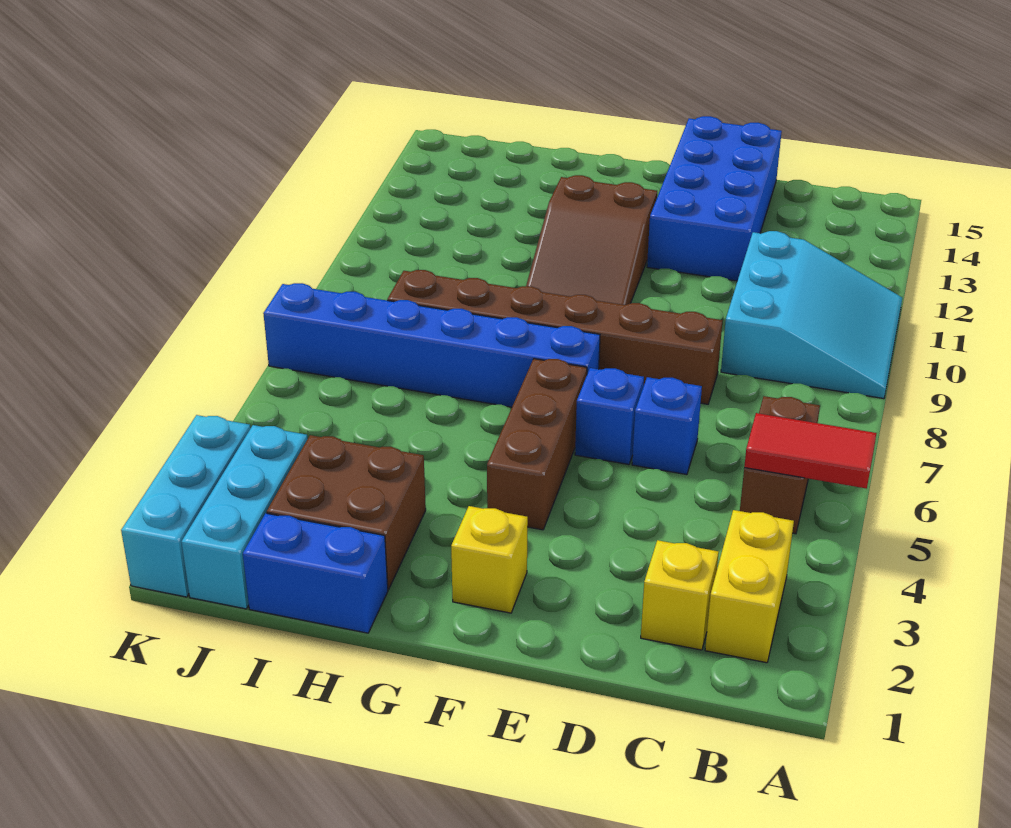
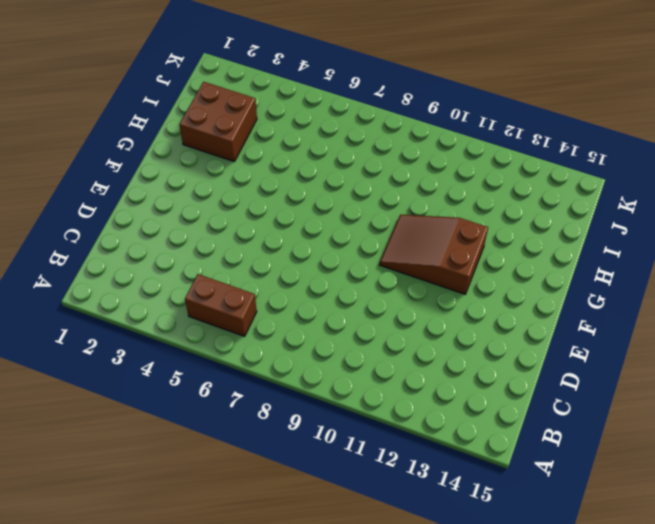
none -> cyan slope A9:C11 level 1 top C
none -> yellow brick B2:B3 level 1
none -> yellow brick C2 level 1

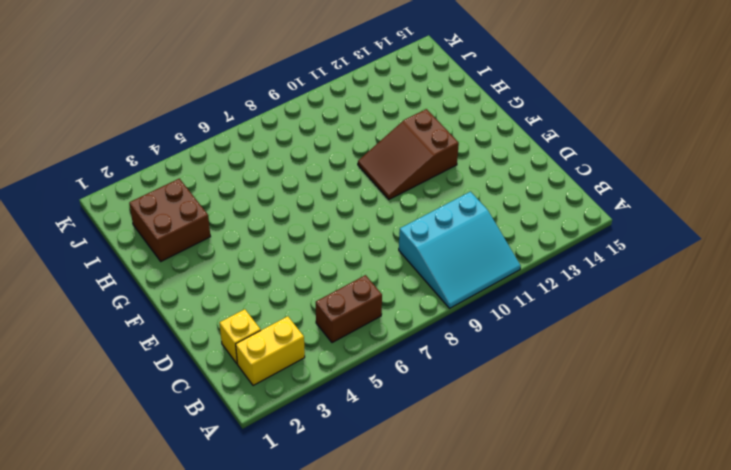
none -> blue brick D6 level 1
none -> brown brick D8:I8 level 1
none -> blue brick D12:E15 level 1

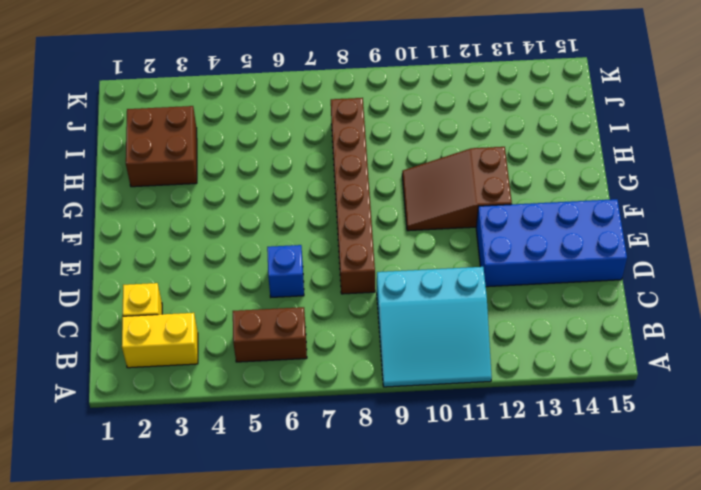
none -> blue brick E6 level 1
none -> yellow brick F2 level 1
none -> brown brick F4:F6 level 1

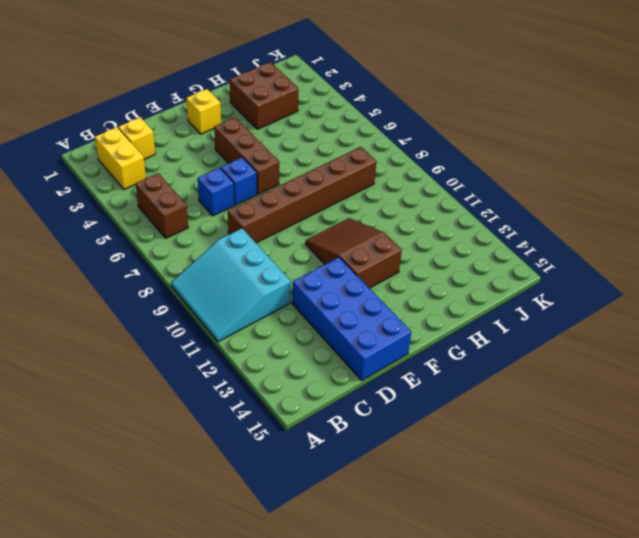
none -> blue brick F7:K7 level 1
none -> blue brick H1:I1 level 1
none -> cyan brick J1:J3 level 1

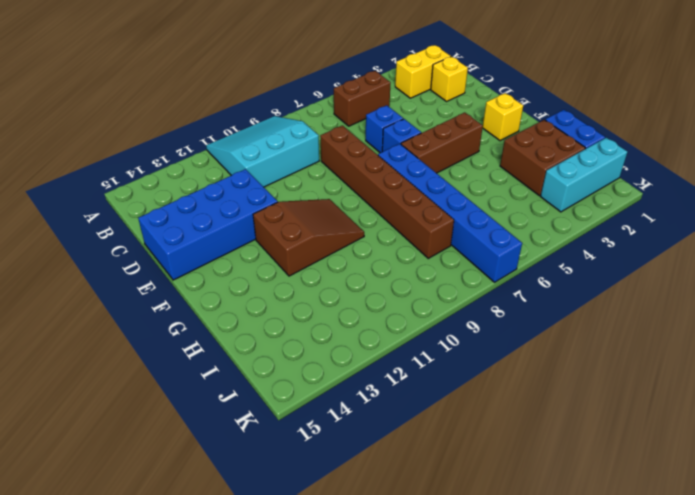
none -> cyan brick K1:K3 level 1
none -> red tile A5:B5 level 2

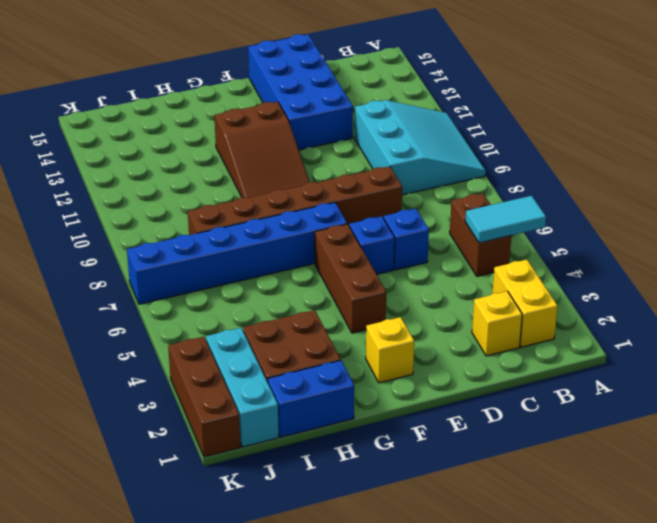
cyan tile A5:B5 level 2 -> red tile A5:B5 level 2
brown brick K1:K3 level 1 -> cyan brick K1:K3 level 1

